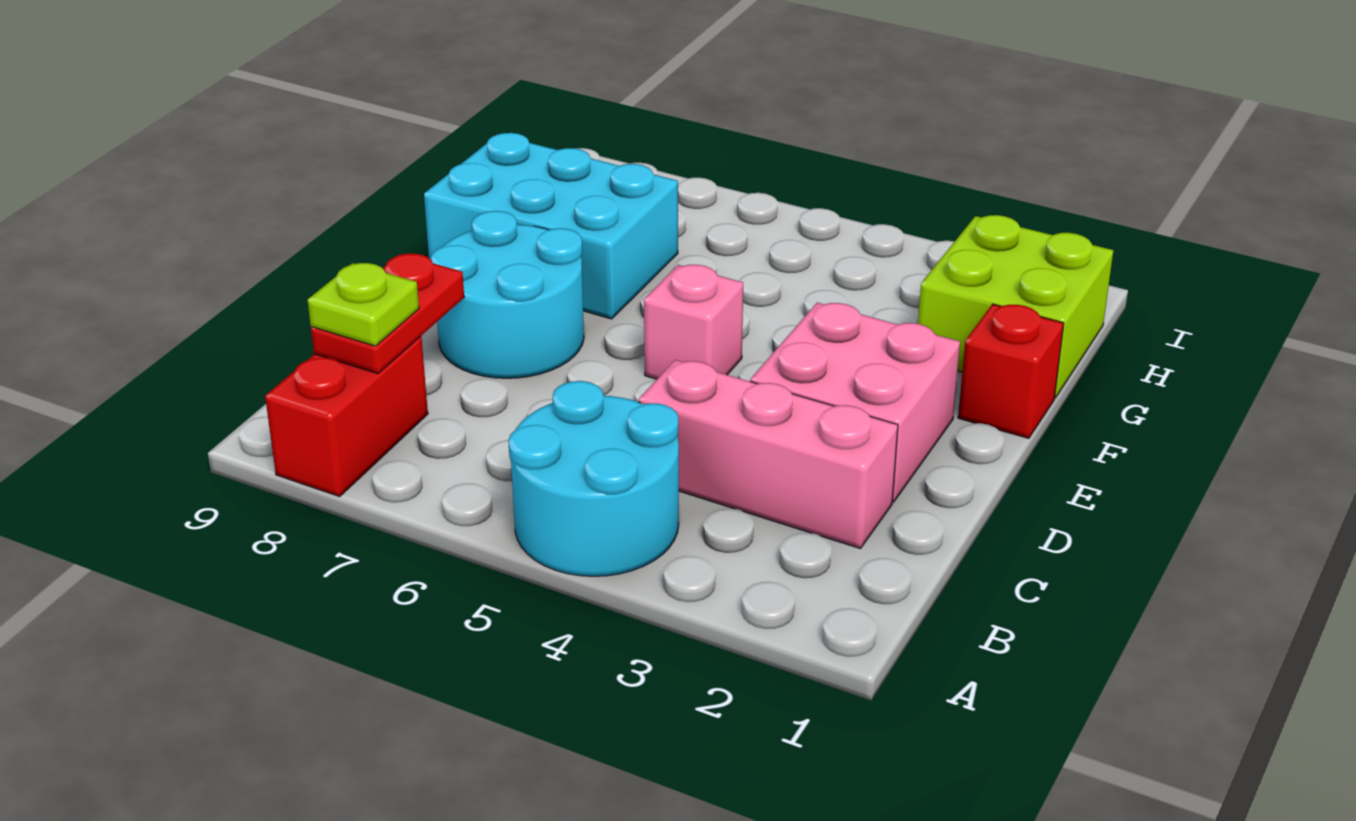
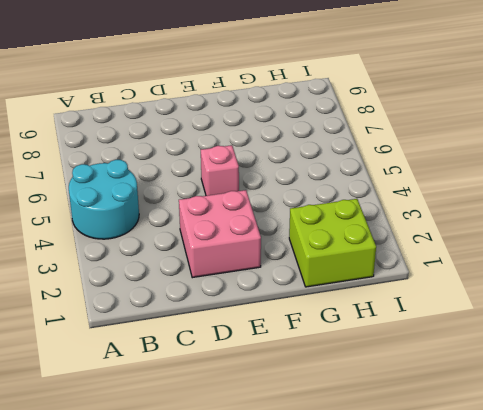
none -> red brick A8:B8 level 1
none -> pink brick C2:C4 level 1

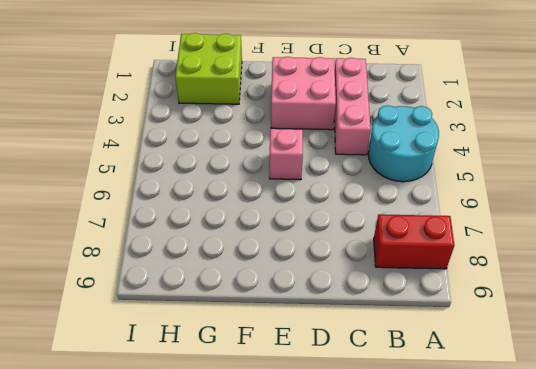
none -> cyan round brick D7:E8 level 1
none -> red brick F1 level 1

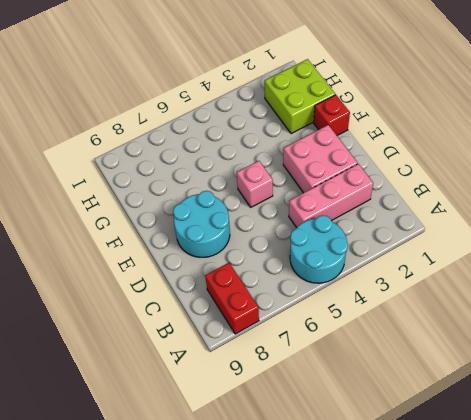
none -> cyan brick F7:G9 level 1
none -> red plate B8:C8 level 2

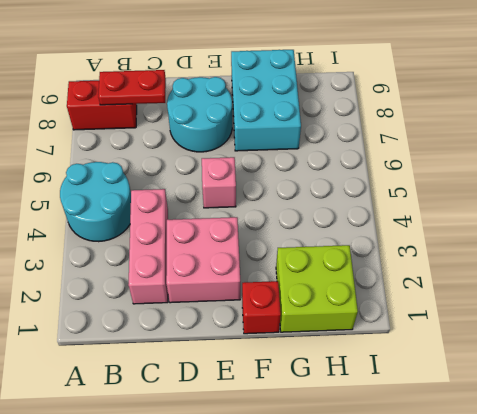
none -> lime plate B8 level 3

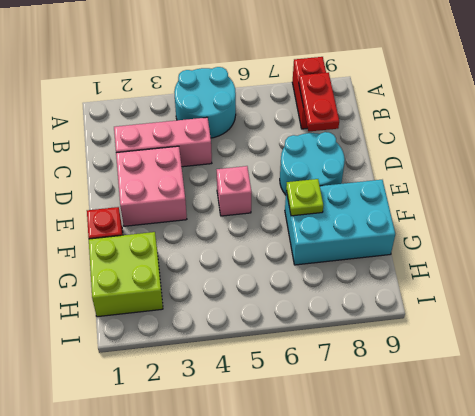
lime plate F7 level 2 -> lime plate B8 level 3

